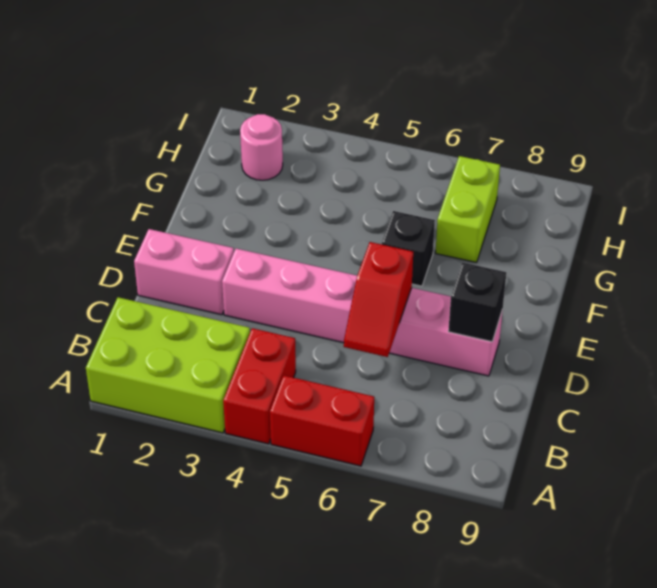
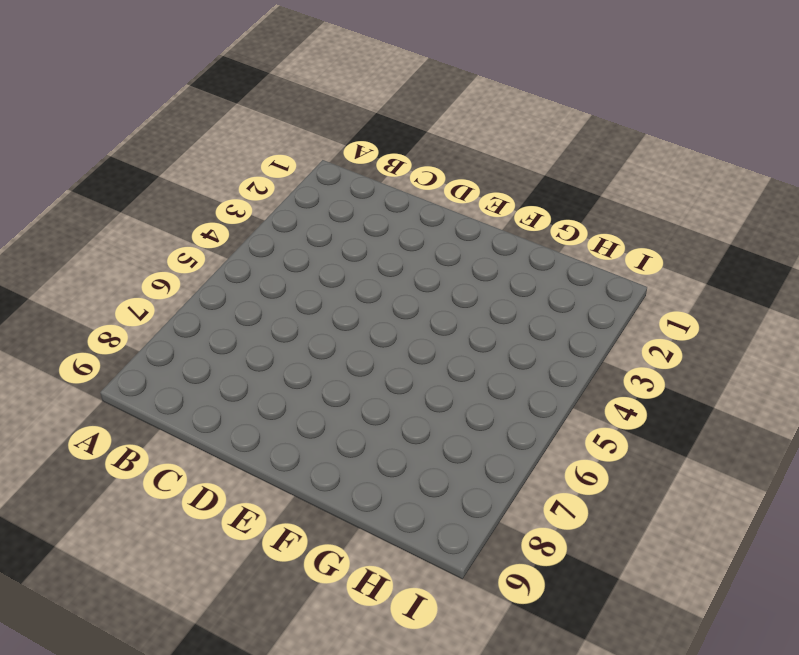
none -> lime brick A1:B3 level 1
none -> red brick A4:B4 level 1

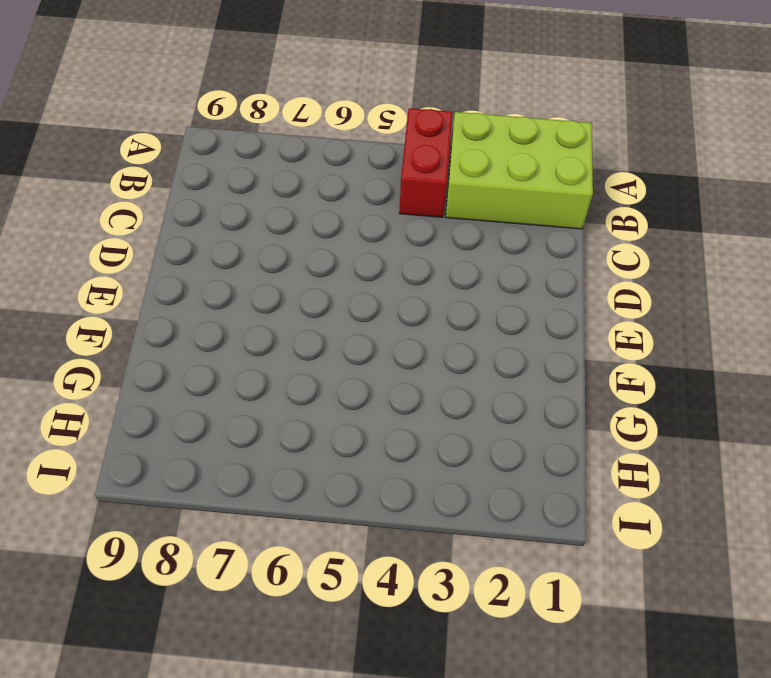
none -> red brick A5:A6 level 1
none -> pink brick D1:D2 level 1

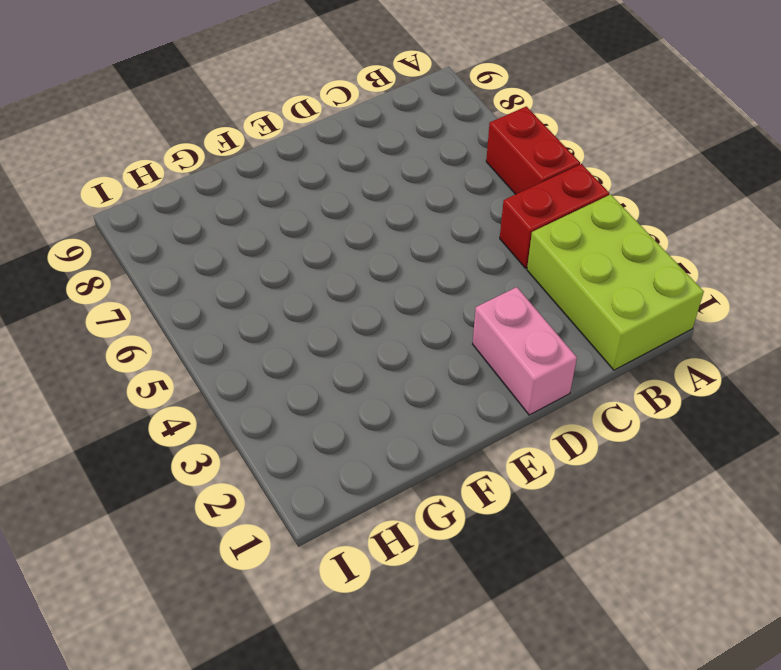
none -> pink brick D3:D8 level 1
none -> black brick F6 level 1

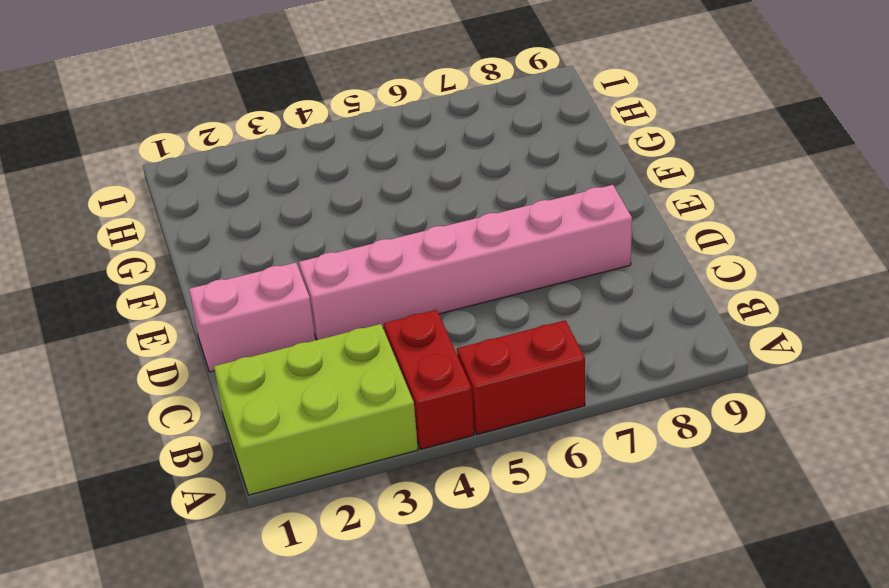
none -> black brick F6 level 1
none -> lime brick G7:H7 level 1

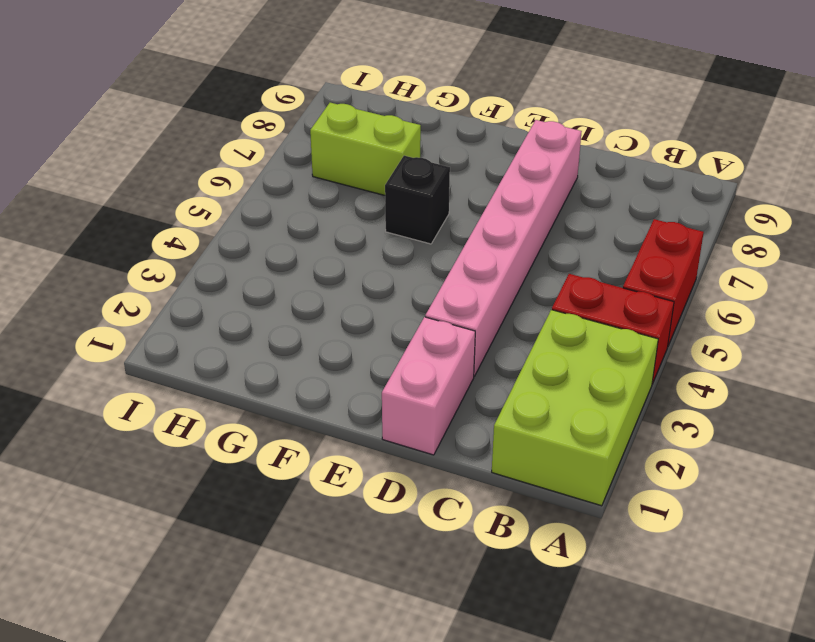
none -> pink round brick H2 level 1
none -> red slope C6:D6 level 2 top D

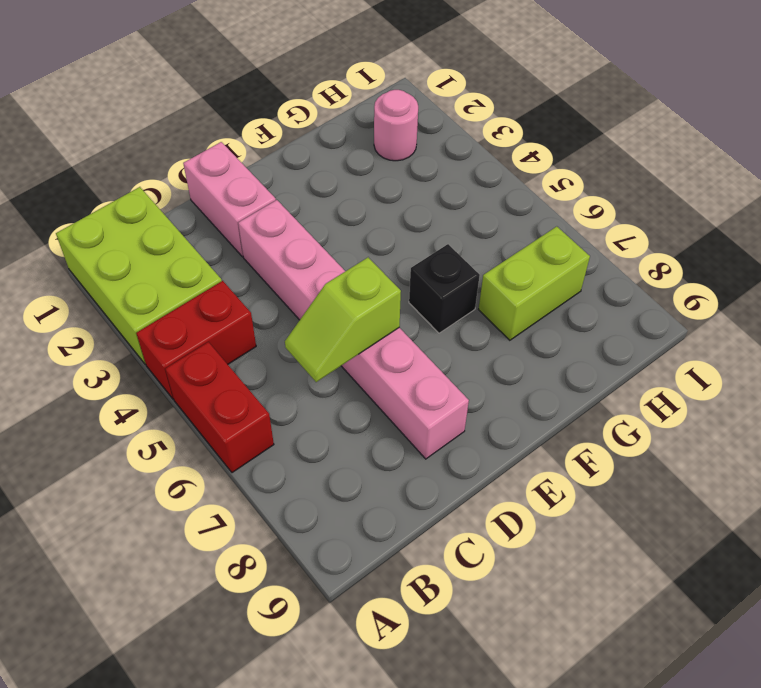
lime slope C6:D6 level 2 top D -> red slope C6:D6 level 2 top D
none -> black brick D8 level 2

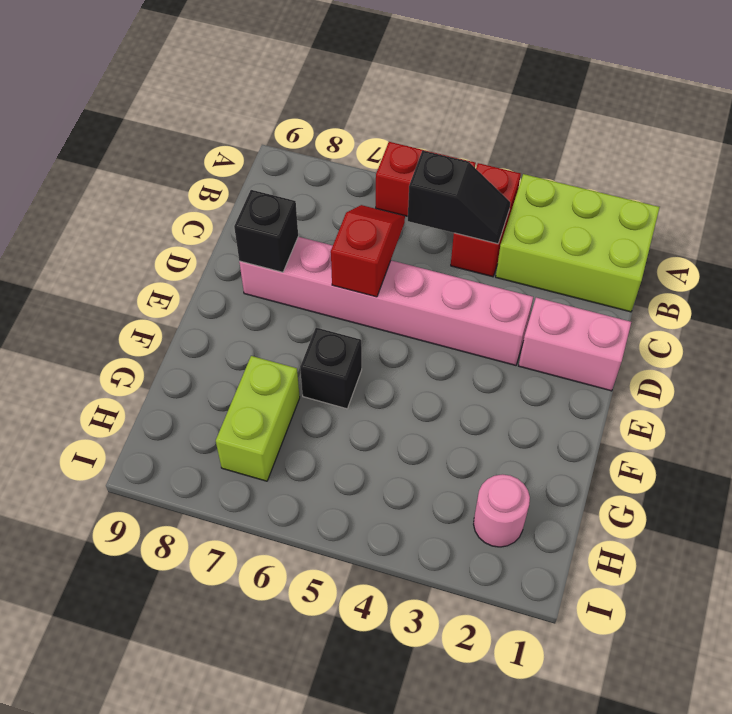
black slope B4:B5 level 2 top 5 -> none

